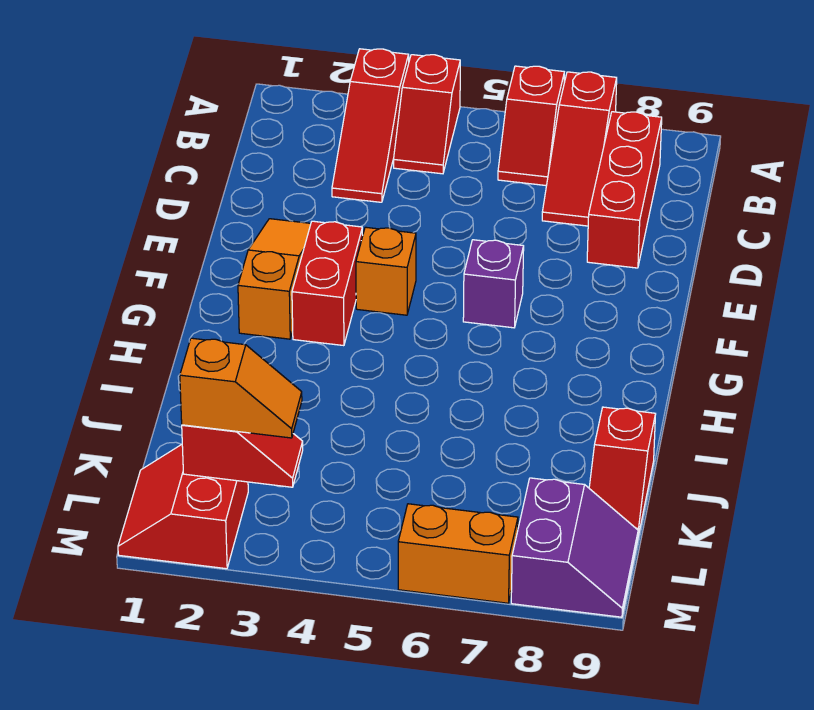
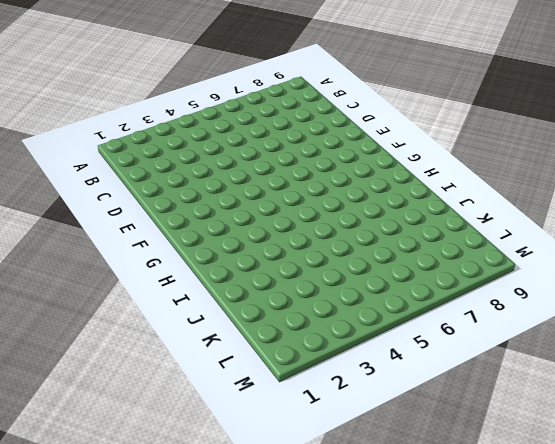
none -> red slope A3:C3 level 1 top A
none -> red slope A4:B4 level 1 top A
none -> red slope A6:B6 level 1 top A

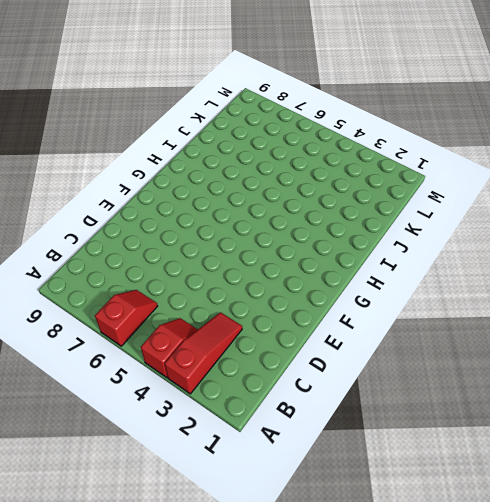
none -> red slope A7:C7 level 1 top A
none -> red brick B8:D8 level 1
none -> orange slope E2:G2 level 1 top G

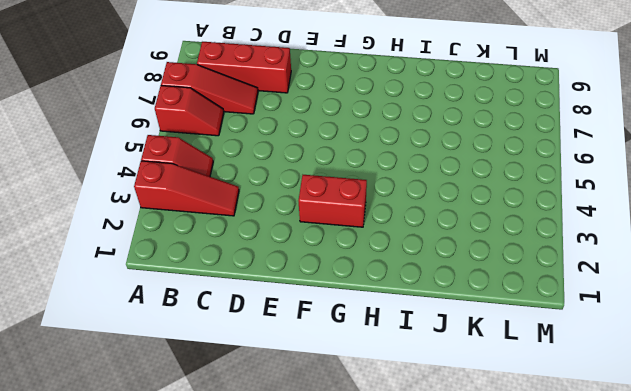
none -> orange slope E2:G2 level 1 top G
none -> orange brick F4 level 1
none -> purple brick F6 level 1

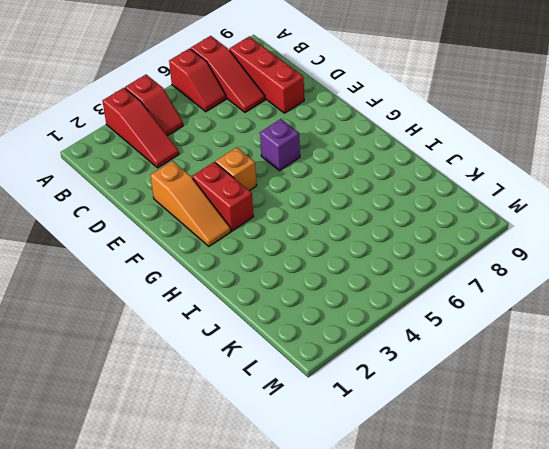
orange slope E2:G2 level 1 top E -> orange slope E2:G2 level 1 top G
none -> red slope J9:K9 level 1 top J
none -> red slope L1:M2 level 1 top 2
none -> purple slope L8:M9 level 1 top 8

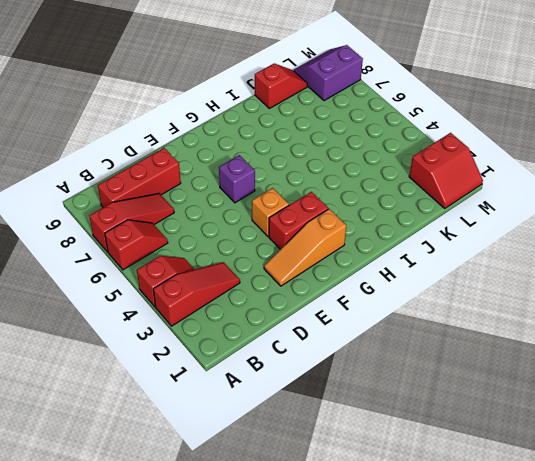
none -> orange brick M6:M7 level 1
none -> red slope L2:L3 level 2 top 2
none -> orange slope L2:L3 level 3 top 2

